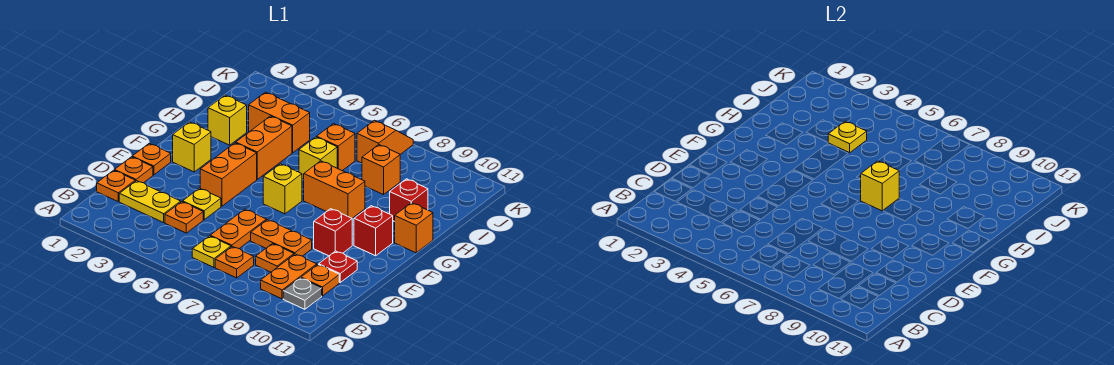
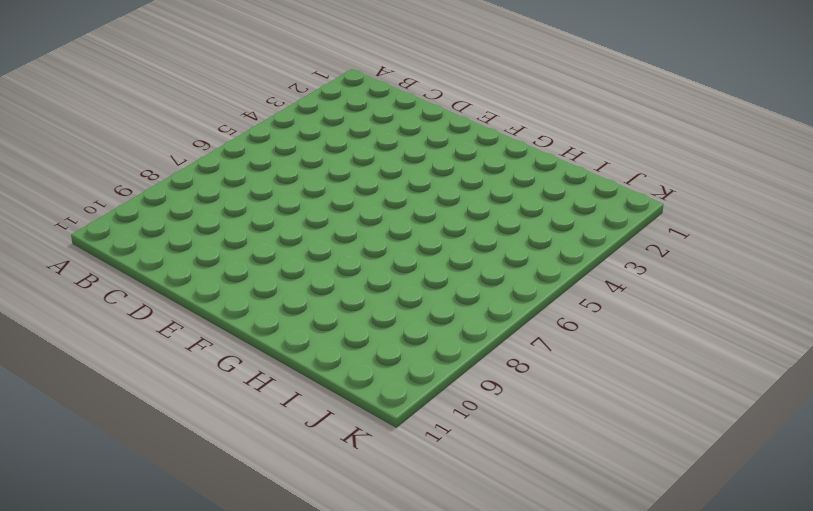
none -> yellow plate B6 level 1
none -> orange plate B7 level 1
none -> orange plate B9:C9 level 1
none -> grey plate B10 level 1

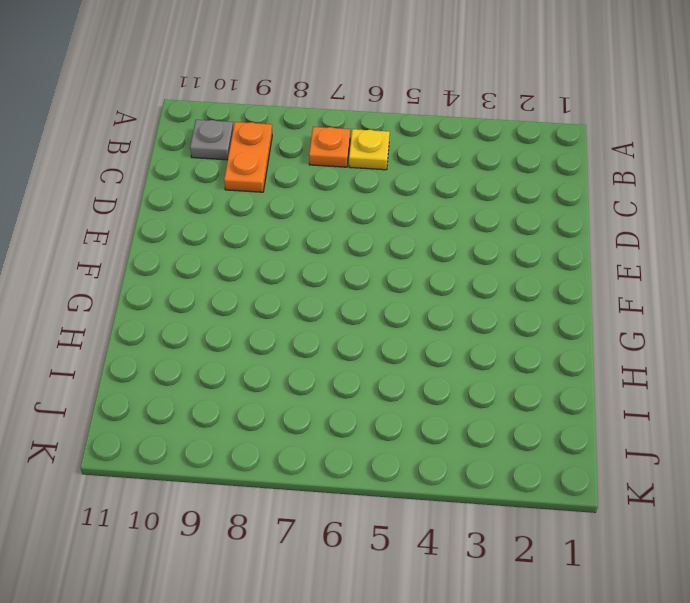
none -> orange plate C1 level 1
none -> yellow plate C2:C3 level 1
none -> orange plate C4 level 1
none -> orange plate C6:D6 level 1

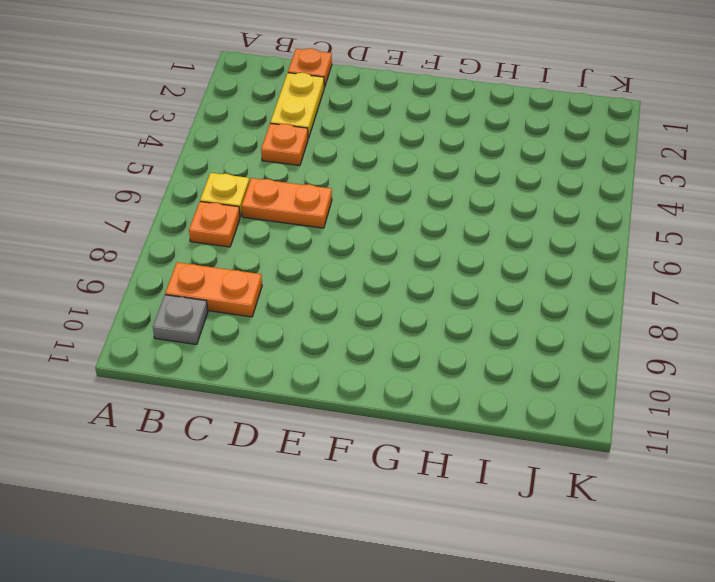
none -> orange plate C8 level 1
none -> orange plate C10 level 1
none -> orange plate D1 level 1
none -> yellow plate D4 level 1

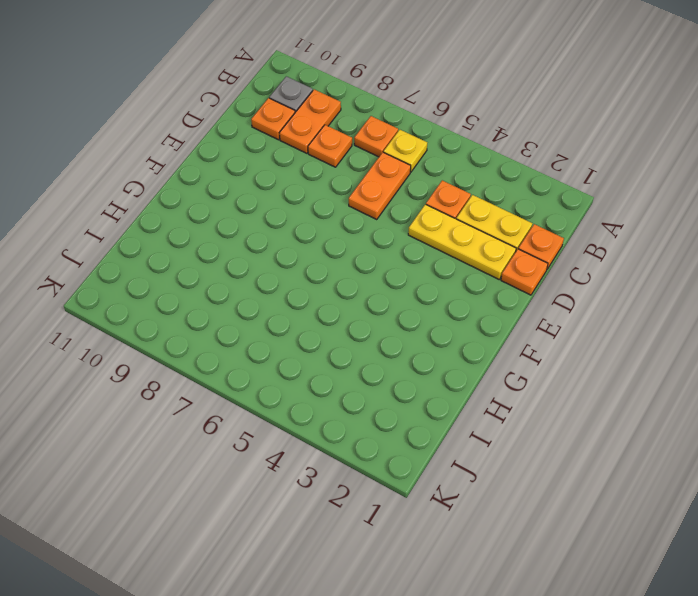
yellow plate D2:D4 level 1 -> yellow plate D4 level 1
none -> orange plate D7:D8 level 1
none -> red plate D10 level 1
none -> orange plate E1 level 1
none -> orange brick E4:F4 level 1

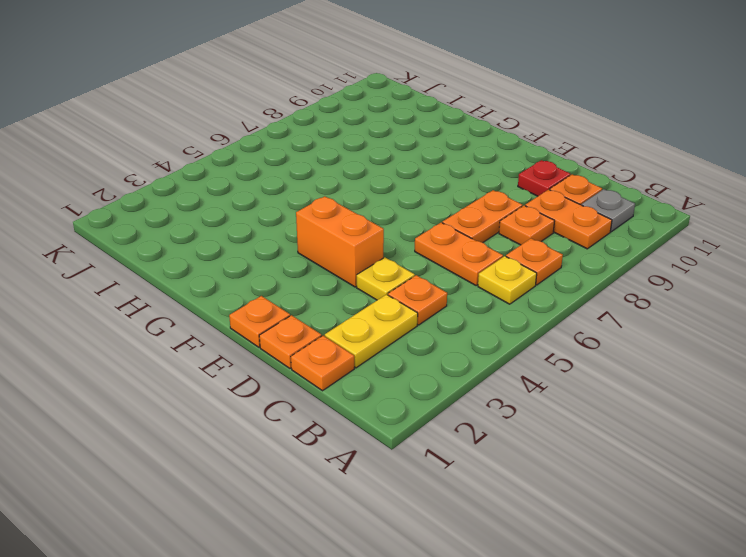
none -> red brick E9 level 1
none -> yellow brick F2 level 1
none -> yellow brick F6 level 1
none -> red brick F10 level 1

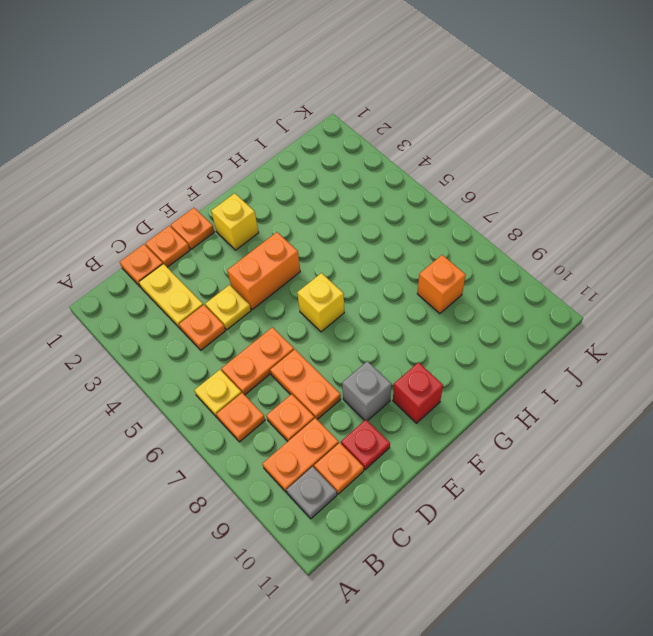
grey brick E9 level 1 -> red brick E9 level 1
none -> orange brick G4:H4 level 1
none -> orange brick G7:G8 level 1
none -> orange brick G11 level 1
none -> yellow brick H2 level 1

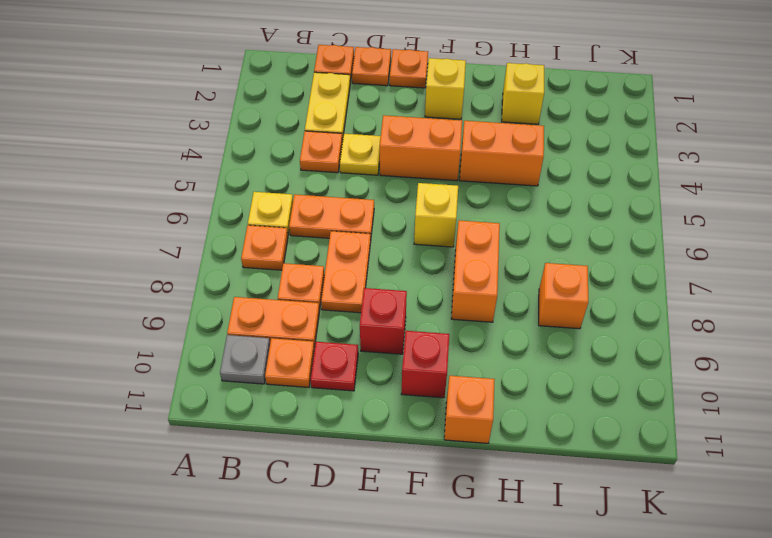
none -> yellow brick H6 level 1
none -> red brick H10 level 1
none -> orange brick I3:I4 level 1
none -> orange brick I6 level 1

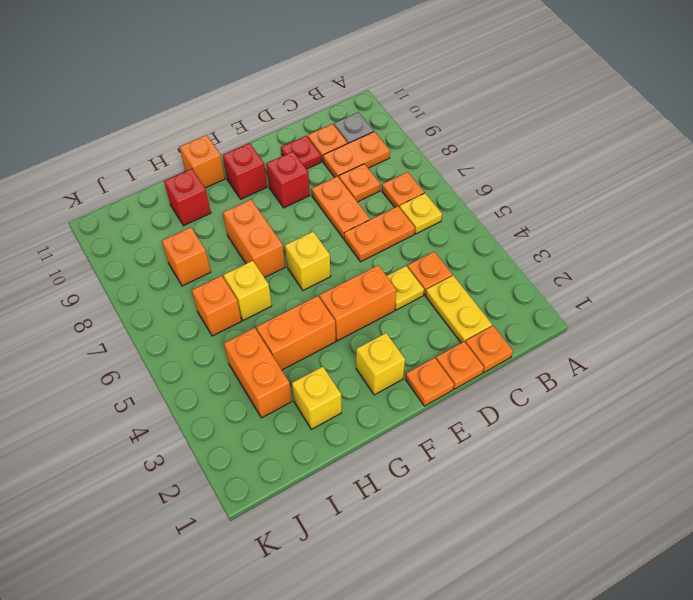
none -> orange slope J7:K7 level 1 top J
none -> yellow brick G7 level 2
none -> yellow plate I4 level 2

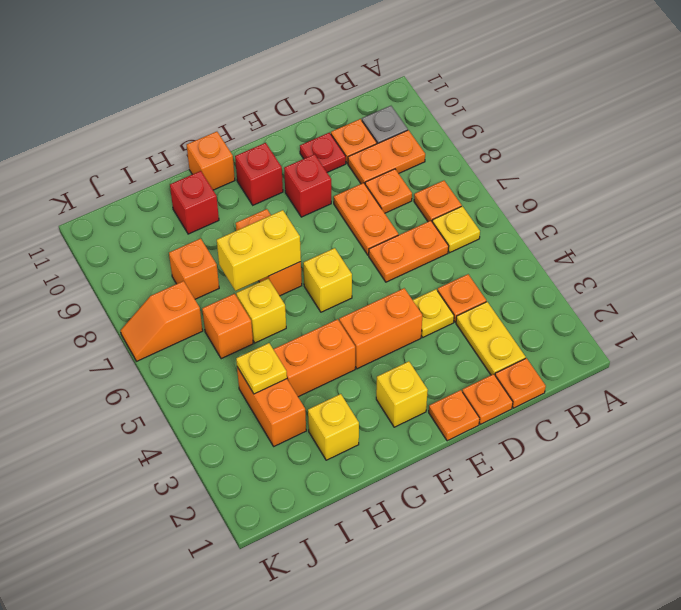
yellow brick G7:H7 level 2 -> yellow brick G7 level 2

